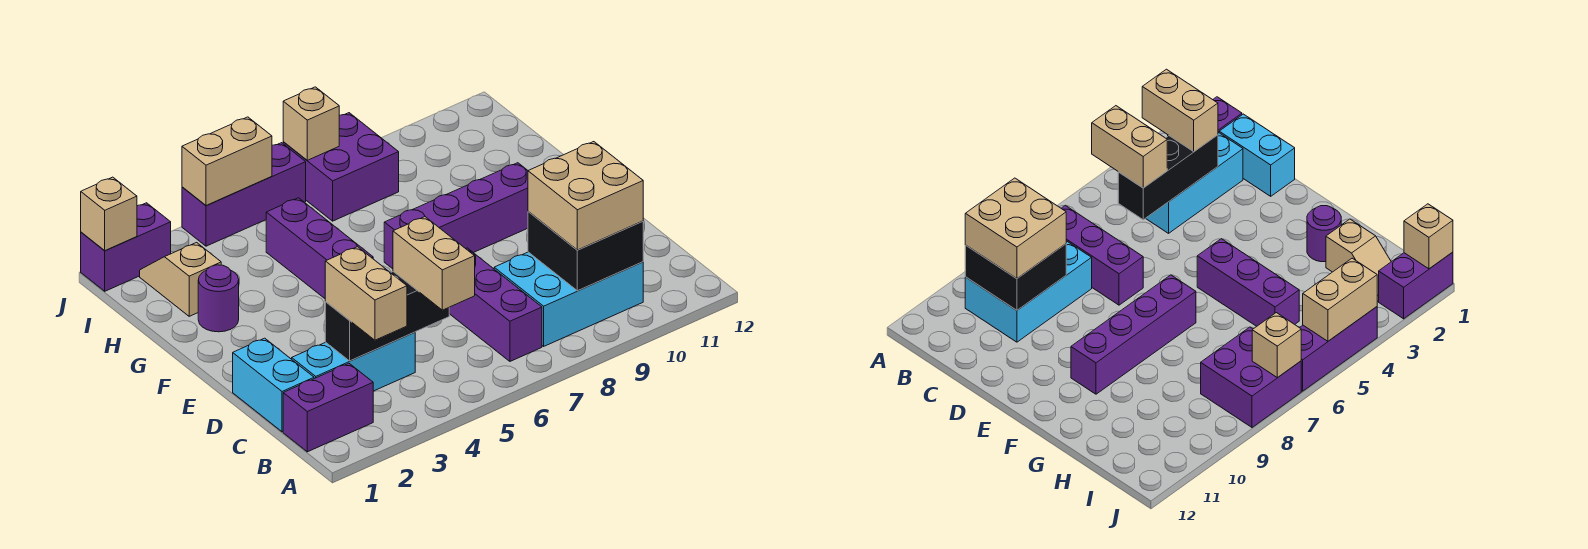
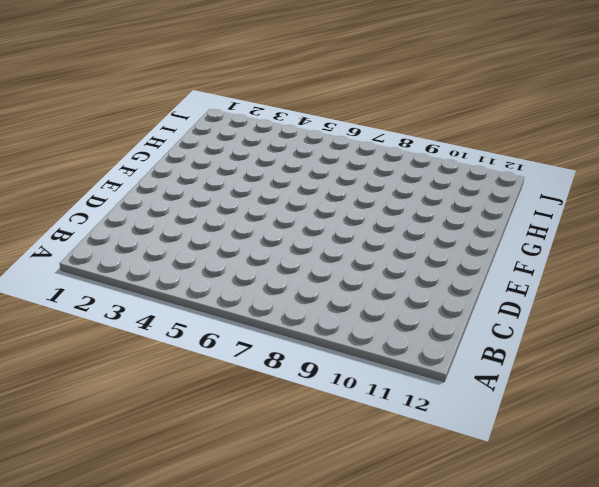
none -> purple brick B1:B2 level 1
none -> purple brick B7:D7 level 1
none -> cyan brick B8:C10 level 1

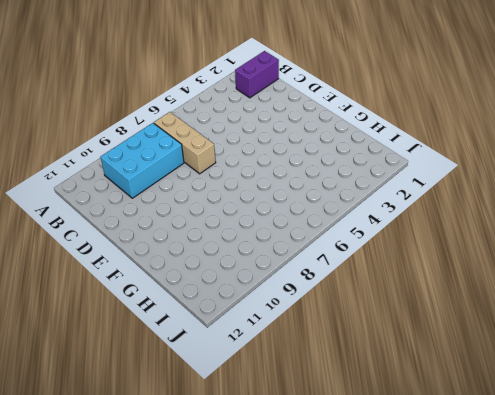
tan brick B7:D7 level 1 -> purple brick B7:D7 level 1
none -> cyan brick C1:D1 level 1
none -> cyan brick C2:C4 level 1
none -> purple brick F5:H5 level 1

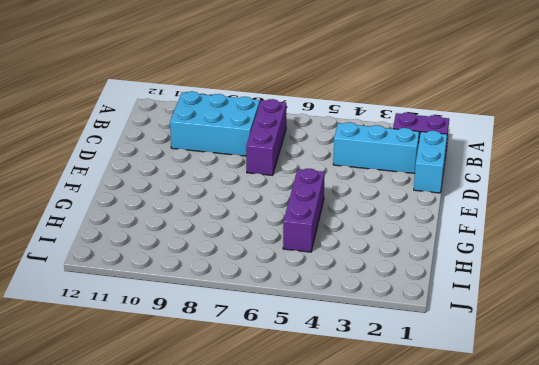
none -> purple brick F7:F10 level 1
none -> purple round brick G2 level 1
none -> tan slope H2:I2 level 1 top H

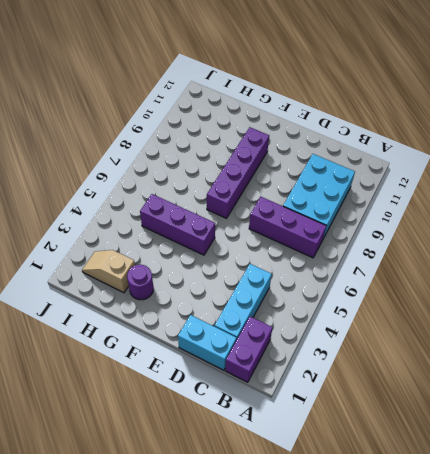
none -> purple brick I7:J8 level 1
none -> purple brick J1:J2 level 1
none -> purple brick J4:J6 level 1

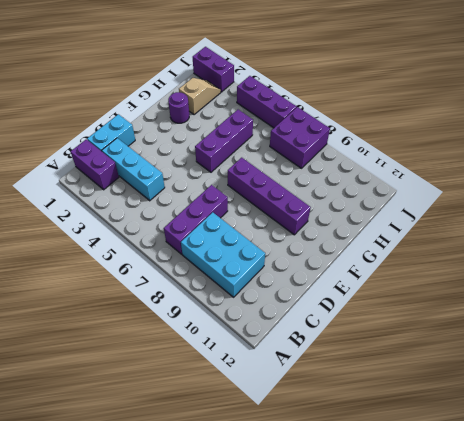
none -> black brick B9:C10 level 2
none -> black brick C3:C5 level 2
none -> tan brick J1 level 2

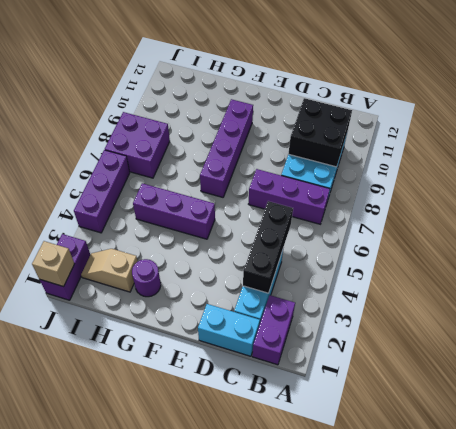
none -> tan brick J4:J5 level 2
none -> tan brick J7 level 2
none -> tan brick B3:C3 level 3

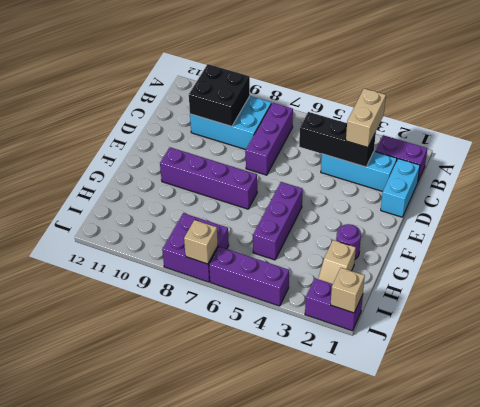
none -> tan brick J4:J5 level 2
none -> tan brick B5:C5 level 3
none -> tan brick B9:C10 level 3

